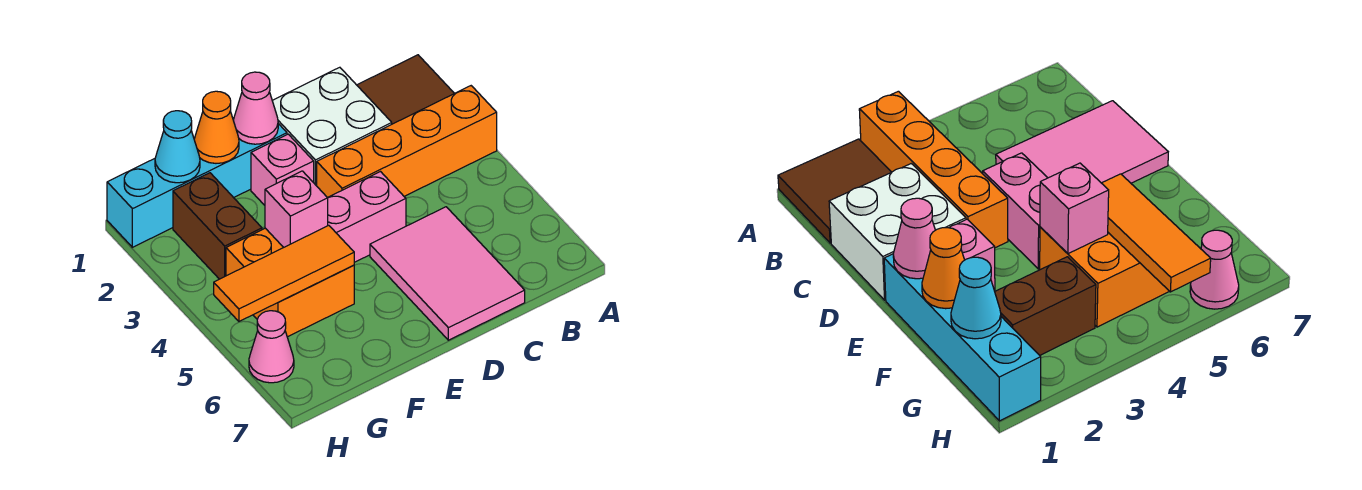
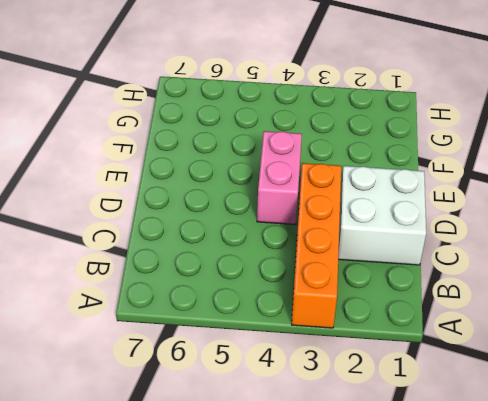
none -> brown tile A1:B2 level 1
none -> pink tile C5:D7 level 1
none -> cyan brick E1:H1 level 1

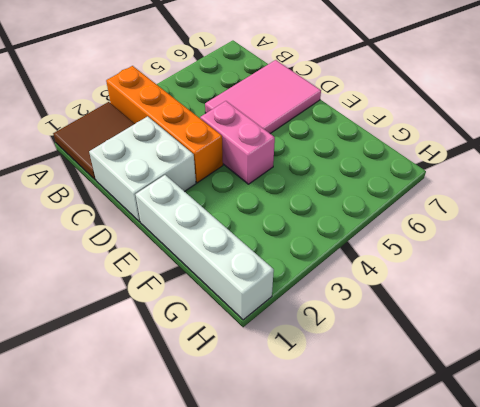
white brick E1:H1 level 1 -> cyan brick E1:H1 level 1
none -> pink brick E2 level 1
none -> orange brick F4:G5 level 1
none -> brown brick G2:G3 level 1

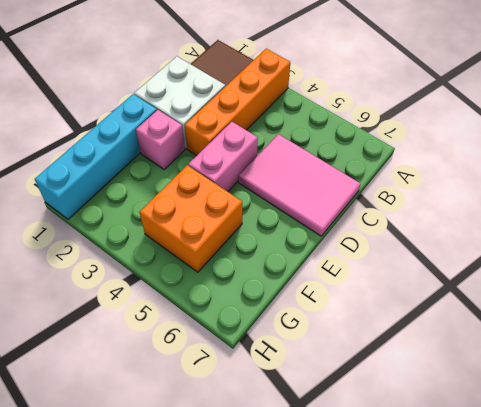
none -> brown brick G2:G3 level 1
none -> pink cone H6 level 1
none -> pink cone E1 level 2

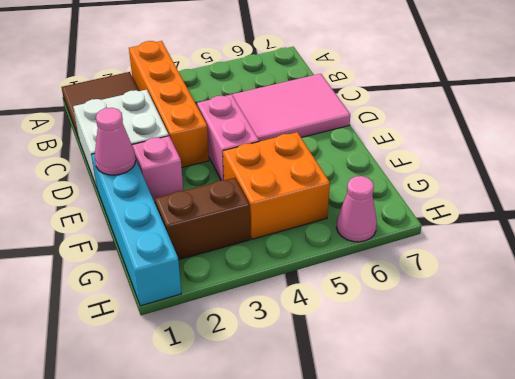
none -> orange cone F1 level 2
none -> pink brick F4 level 2
none -> orange tile F5:H5 level 2

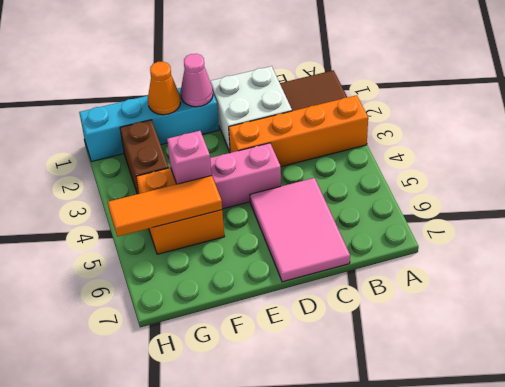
none -> pink brick E2 level 1
none -> pink cone H6 level 1
none -> cyan cone G1 level 2

